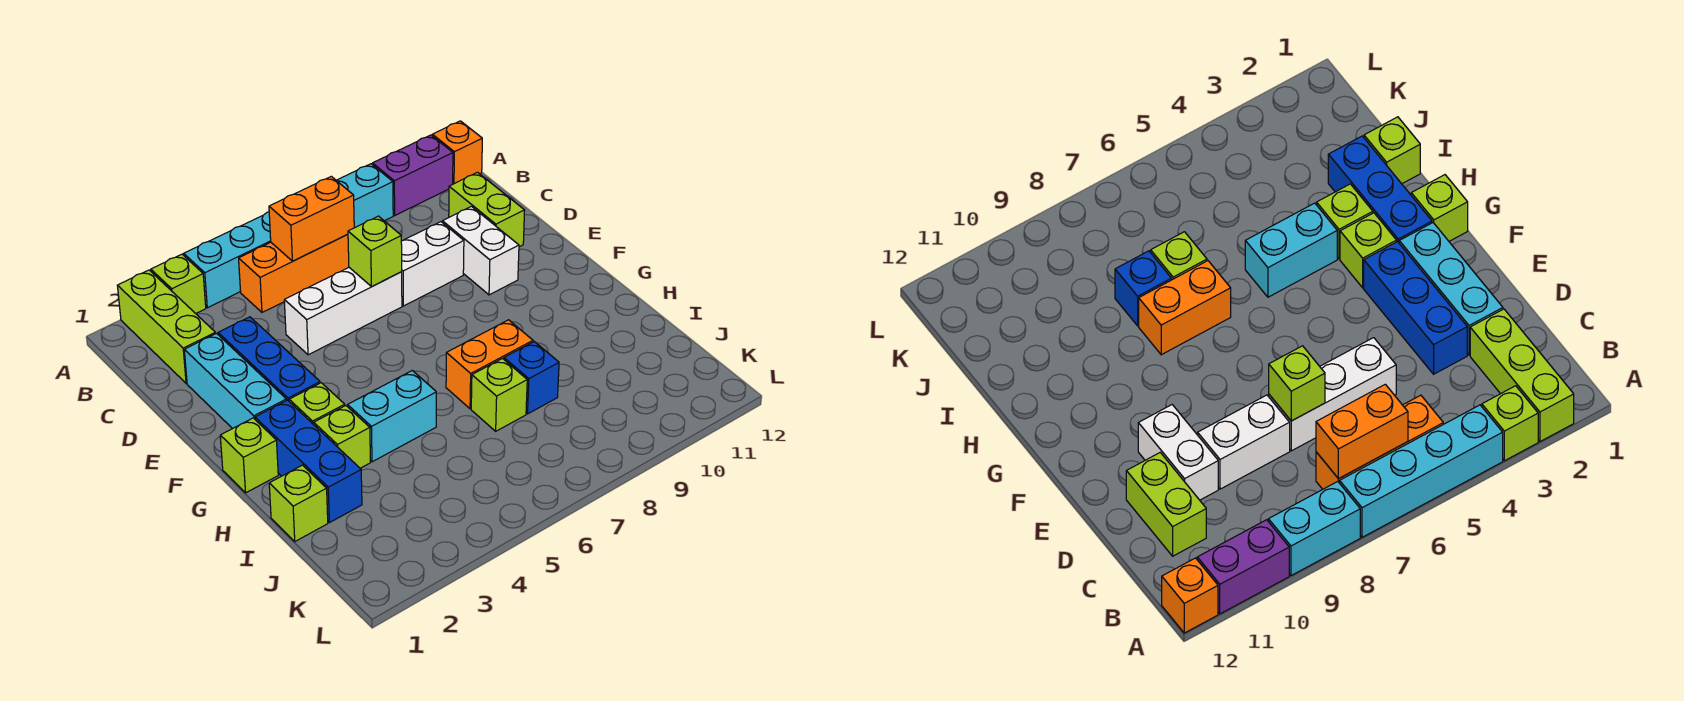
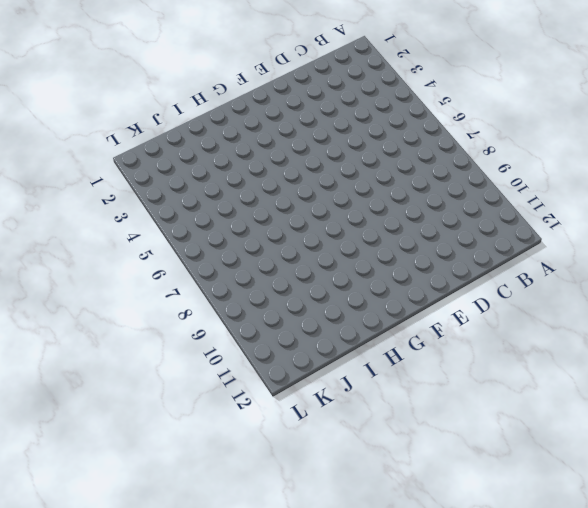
none -> lime brick A2:C2 level 1
none -> lime brick A3 level 1
none -> cyan brick A4:A7 level 1

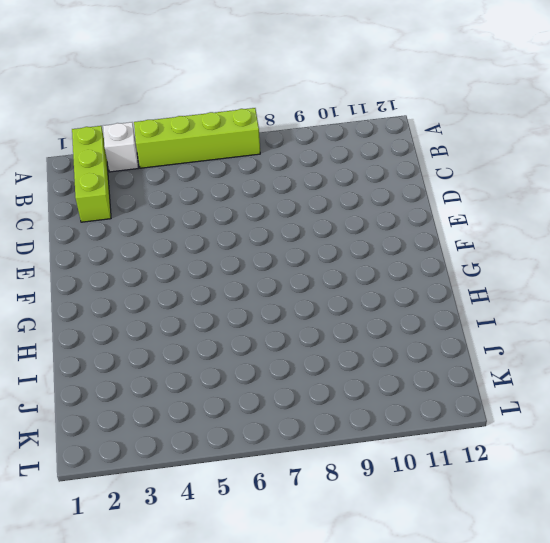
white brick A3 level 1 -> lime brick A3 level 1
lime brick A4:A7 level 1 -> cyan brick A4:A7 level 1
none -> cyan brick A8:A9 level 1
none -> purple brick A10:A11 level 1
none -> orange brick A12 level 1

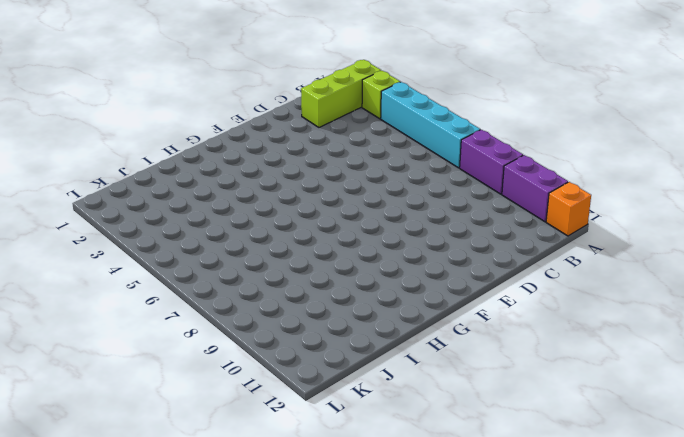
purple brick A8:A9 level 1 -> cyan brick A8:A9 level 1
none -> orange brick B5:B7 level 1
none -> lime brick C11:D11 level 1
none -> cyan brick D2:F2 level 1

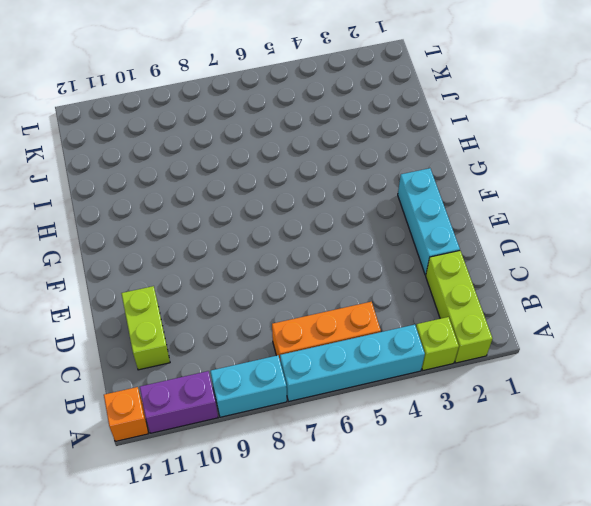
none -> blue brick D3:F3 level 1
none -> white brick D5:D7 level 1
none -> white brick D8:D9 level 1

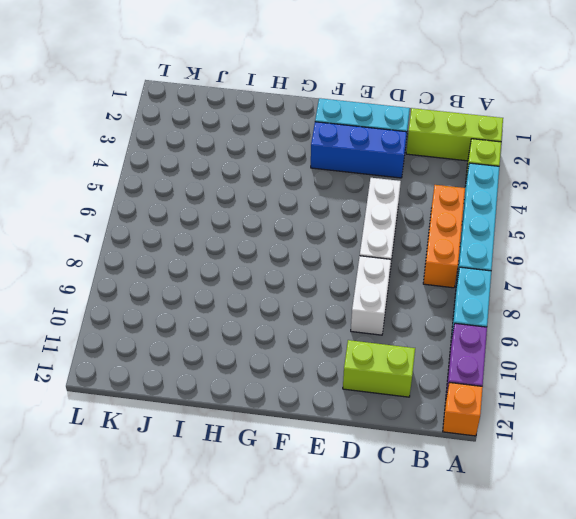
none -> white brick D10:E10 level 1
none -> lime brick G1 level 1
none -> blue brick G2:I2 level 1

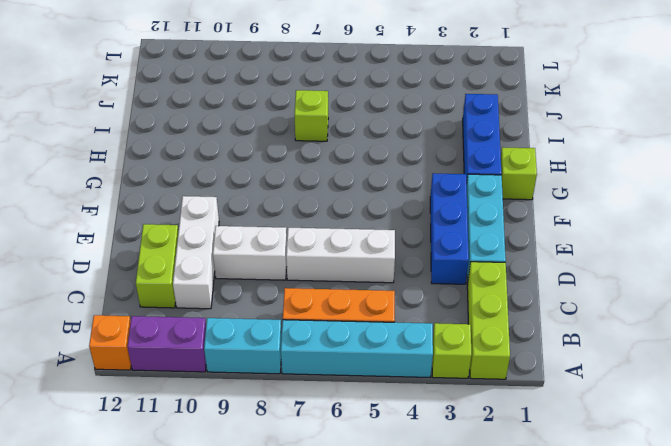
white brick C10:E10 level 1 -> white brick D10:E10 level 1
none -> lime brick G3 level 1
none -> lime brick H3 level 1
none -> cyan brick H4:H5 level 1

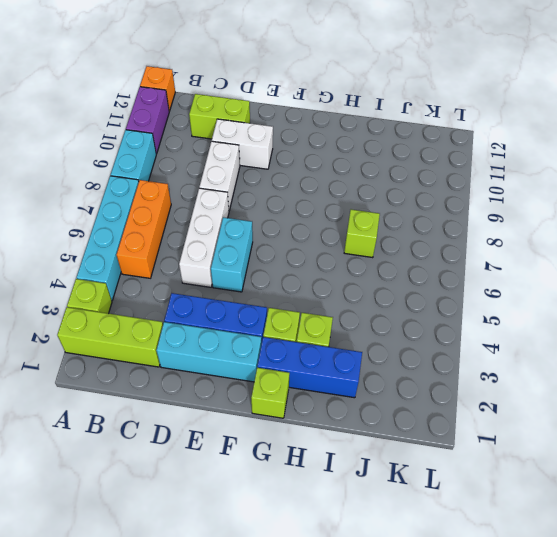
cyan brick E5:E6 level 1 -> cyan brick H4:H5 level 1
none -> orange brick H7:H8 level 1
none -> lime brick I1 level 1
none -> blue brick I8 level 1

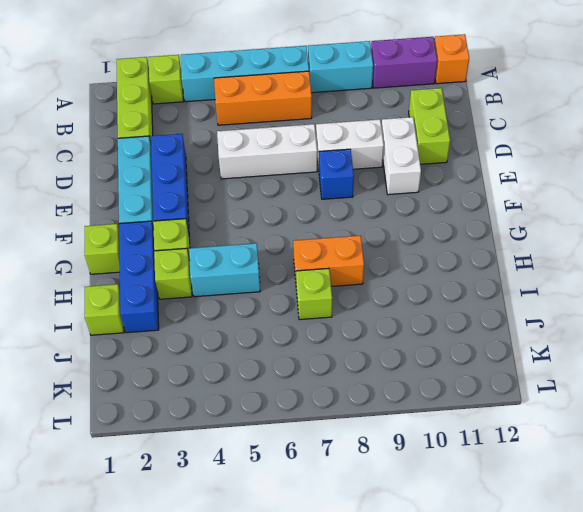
blue brick E8 level 1 -> blue brick I8 level 1
none -> orange brick B6:B7 level 2
none -> lime brick D7 level 2

